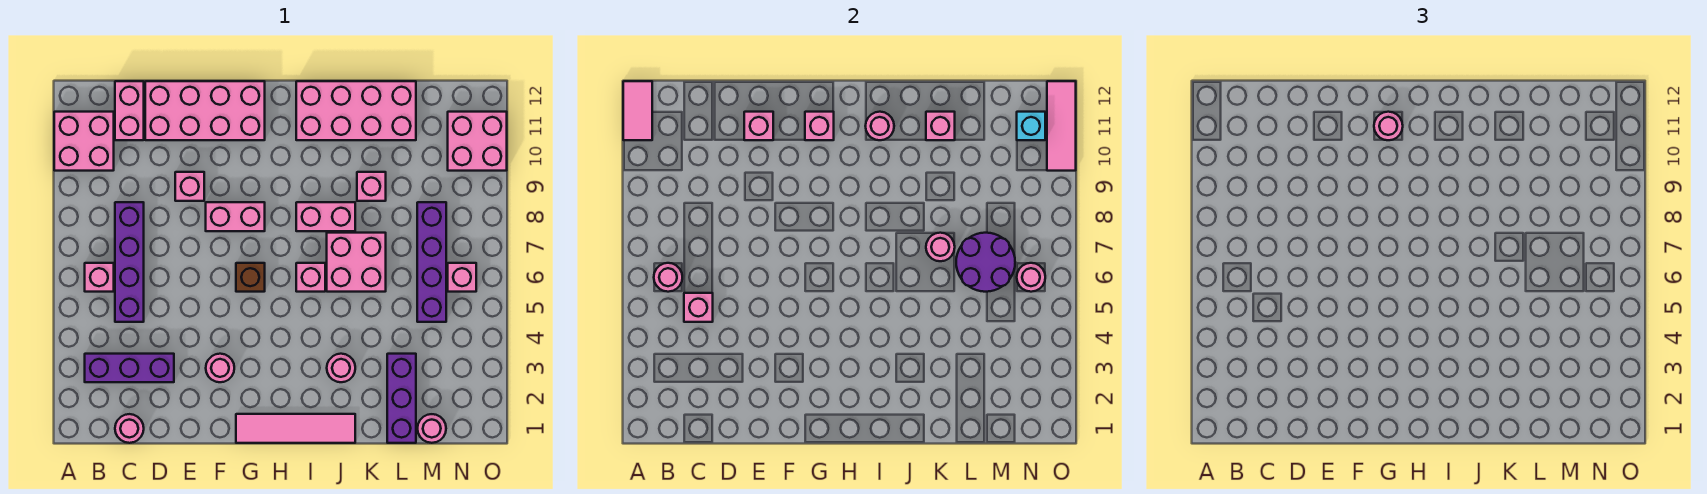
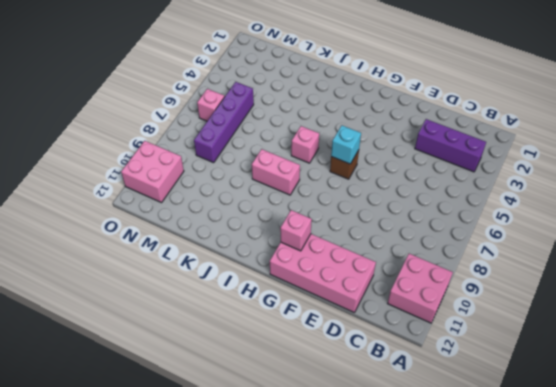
cyan brick G6 level 2 -> cyan brick N11 level 2
none -> pink brick B6 level 1
none -> pink round brick C1 level 1
none -> purple brick C5:C8 level 1
none -> pink brick C11:C12 level 1

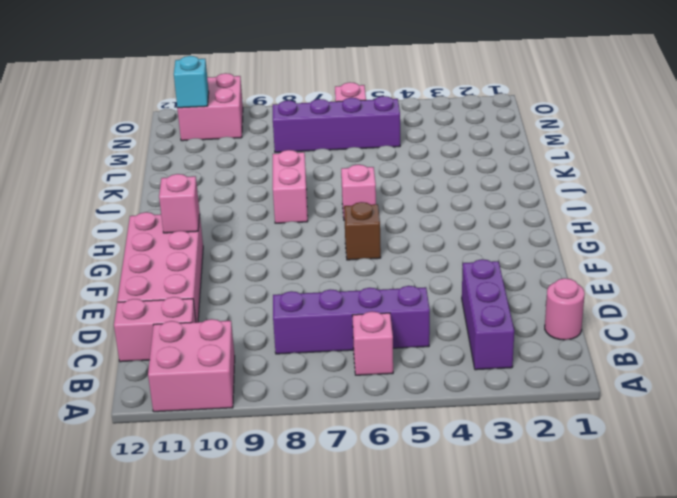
none -> pink brick E9 level 1
none -> pink round brick F3 level 1
none -> pink brick F8:G8 level 1
none -> pink tile G1:J1 level 1

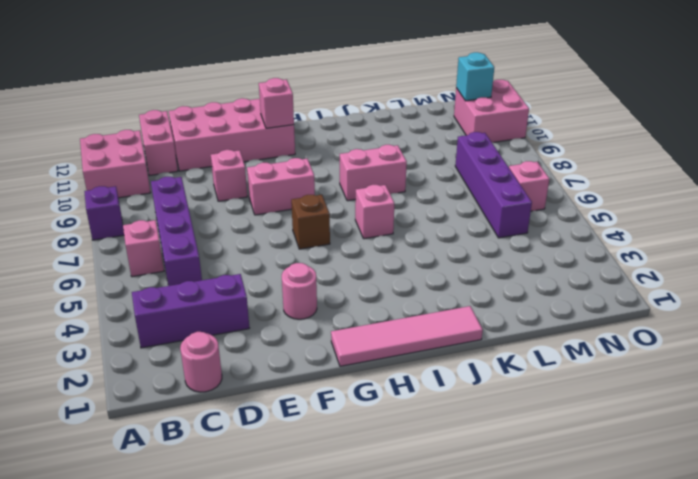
purple brick A8 level 1 -> none
none -> pink brick I11:L12 level 1
none -> pink round brick J3 level 1
none -> pink brick J6:K7 level 1
none -> pink brick K9 level 1

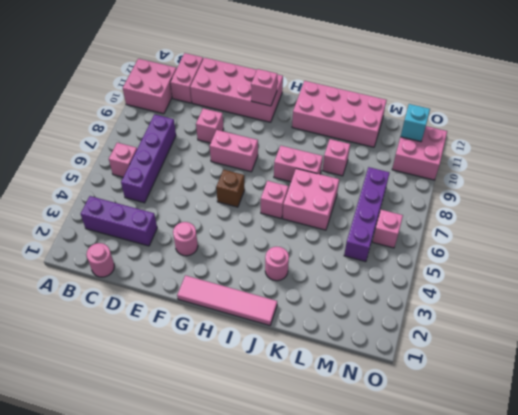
none -> purple brick L1:L3 level 1
none -> pink round brick M1 level 1
none -> pink tile A11:A12 level 2
none -> pink round brick B6 level 2

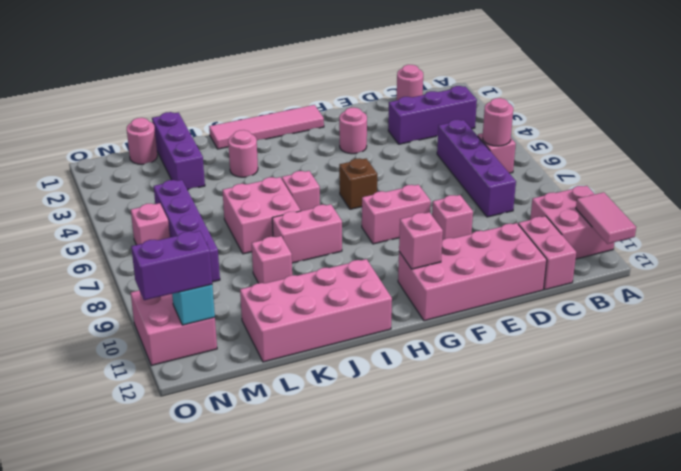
purple brick N11:O11 level 3 -> none
none -> pink brick C5 level 2
none -> pink brick E11 level 2
none -> pink round brick I11 level 2
none -> pink round brick K7 level 2

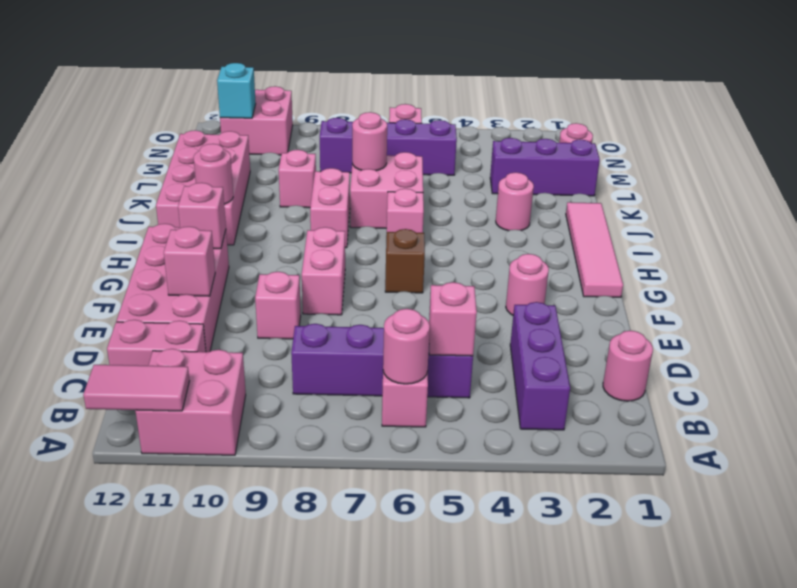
none -> pink brick K11 level 2
none -> purple round brick L6:M7 level 2
none -> pink round brick N6 level 2
none -> pink tile O10:O12 level 2

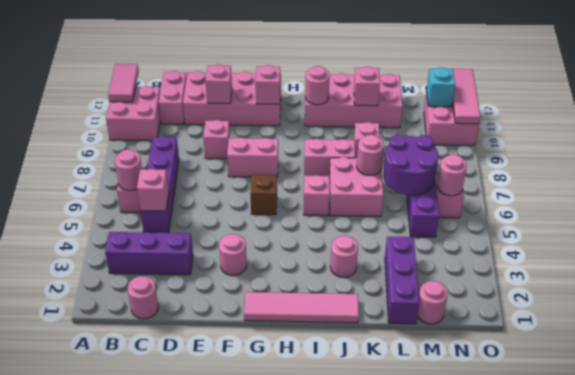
none -> pink round brick G11 level 3

